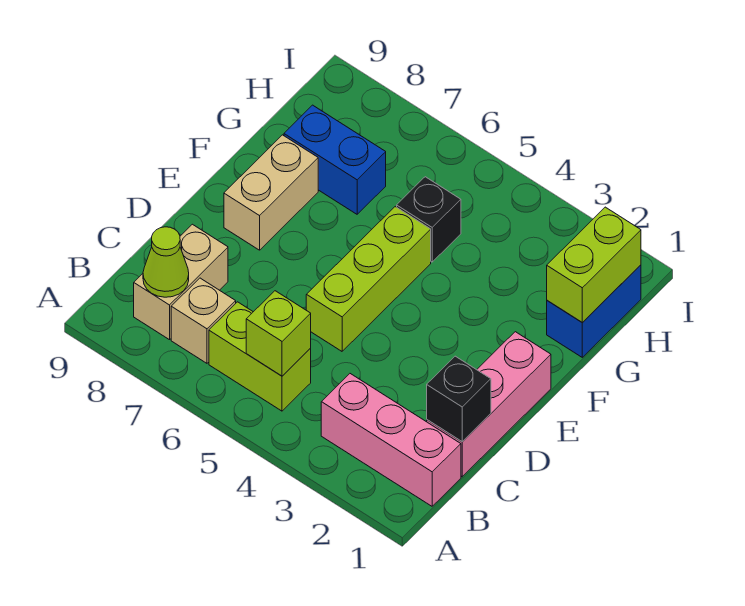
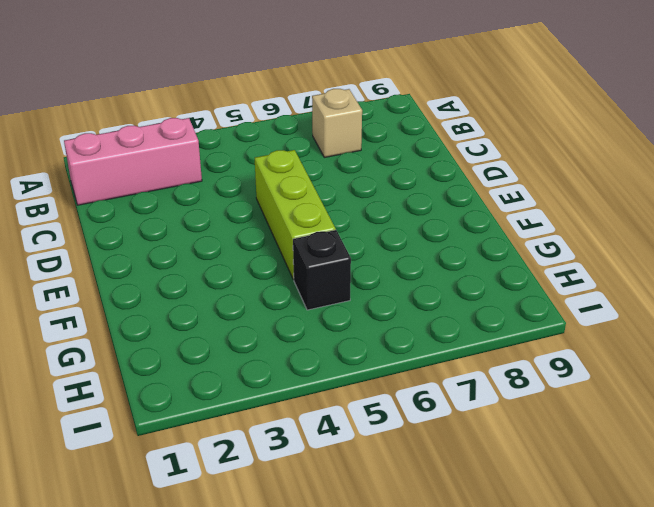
none -> lime brick B5:B6 level 1
none -> tan brick B8:C8 level 1
none -> pink brick C1:E1 level 1

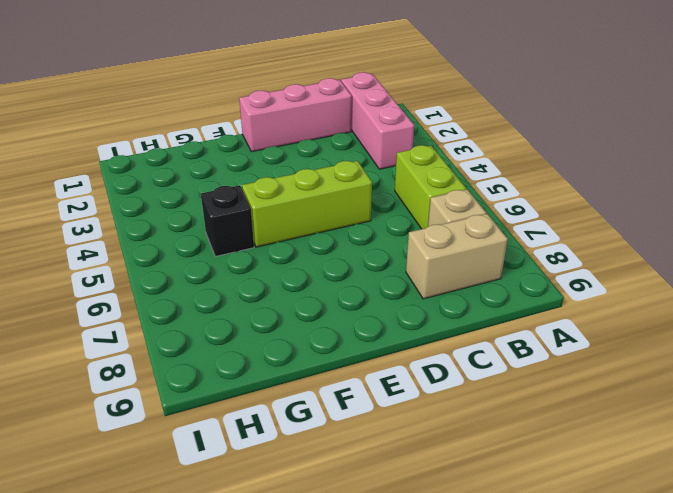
none -> tan brick E8:F8 level 1
none -> blue brick G1:H1 level 1
none -> blue brick G7:G8 level 1

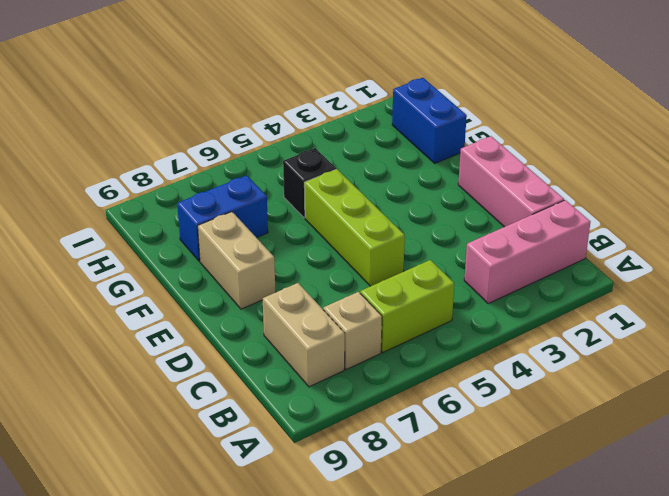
none -> lime brick B5 level 2
none -> lime cone B8 level 2
none -> black brick C1 level 2

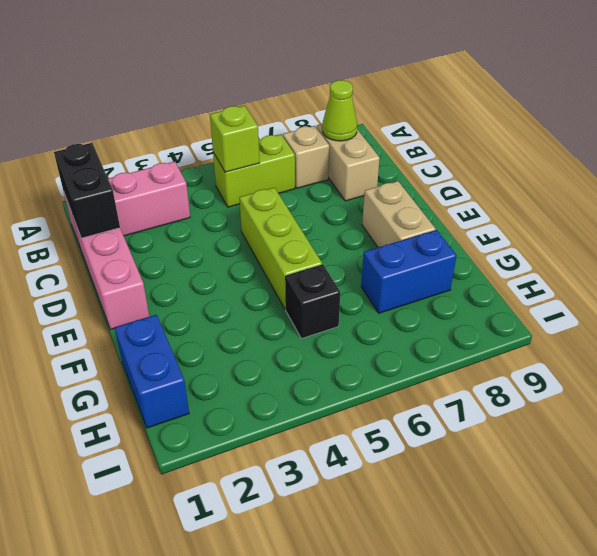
black brick B1:C1 level 2 -> black brick C1 level 2
none -> lime brick G1:H1 level 2

